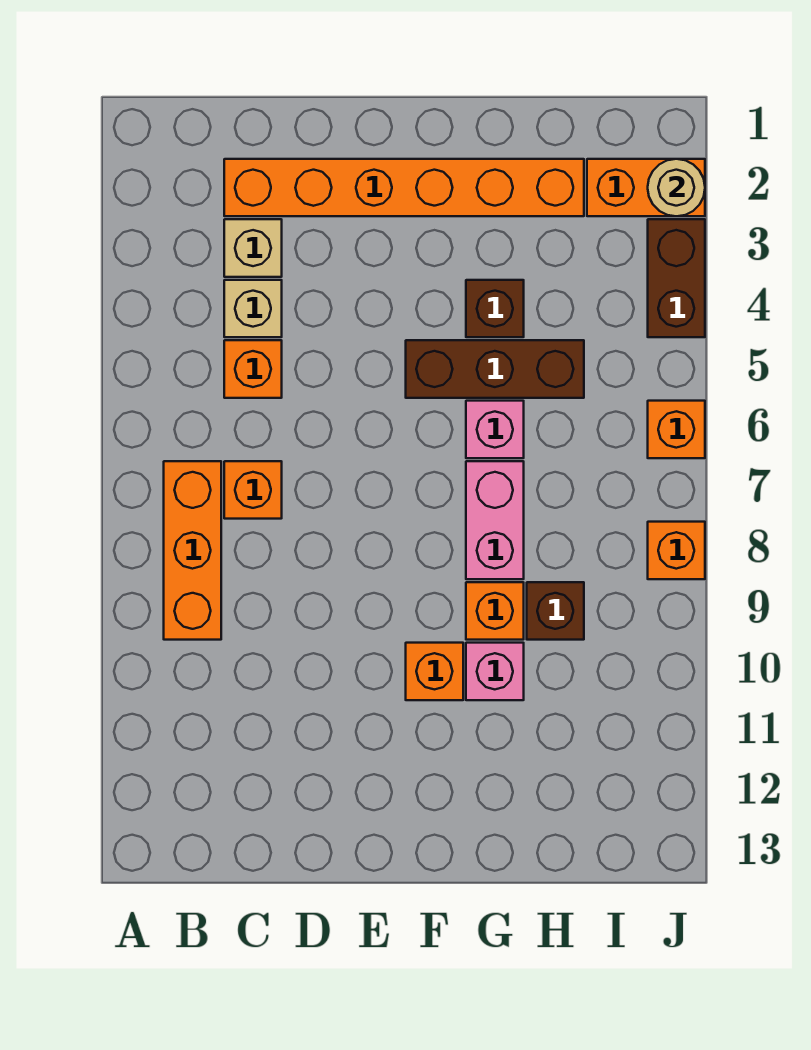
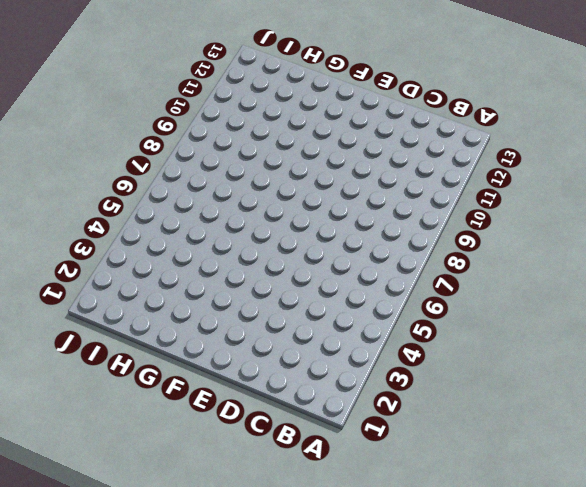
none -> orange brick B7:B9 level 1
none -> orange brick C2:H2 level 1
none -> tan brick C3 level 1

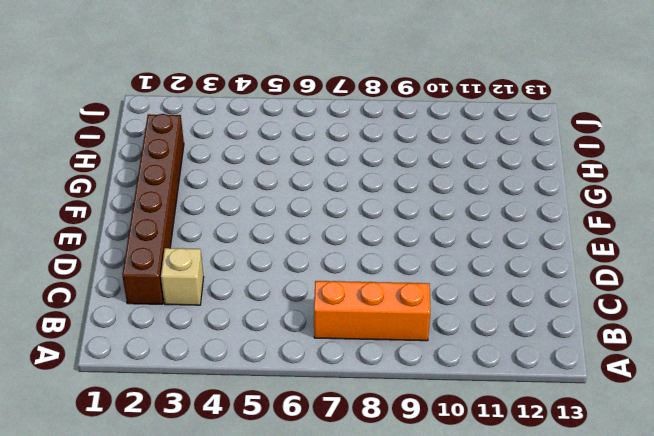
brown brick C2:H2 level 1 -> orange brick C2:H2 level 1
none -> tan brick C4 level 1
none -> orange brick C5 level 1
none -> orange brick C7 level 1

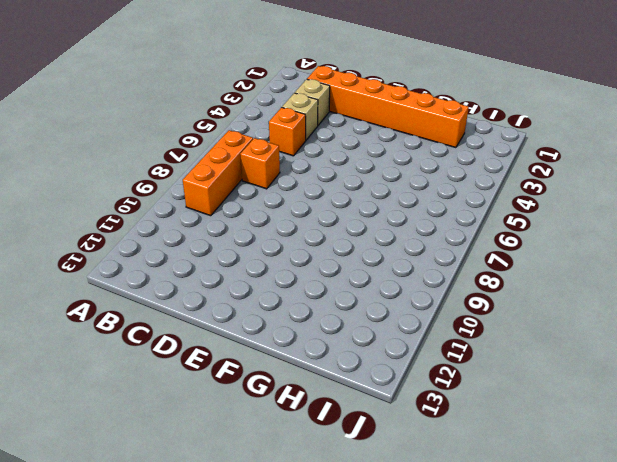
none -> brown brick F5:H5 level 1
none -> orange brick F10 level 1
none -> brown brick G4 level 1

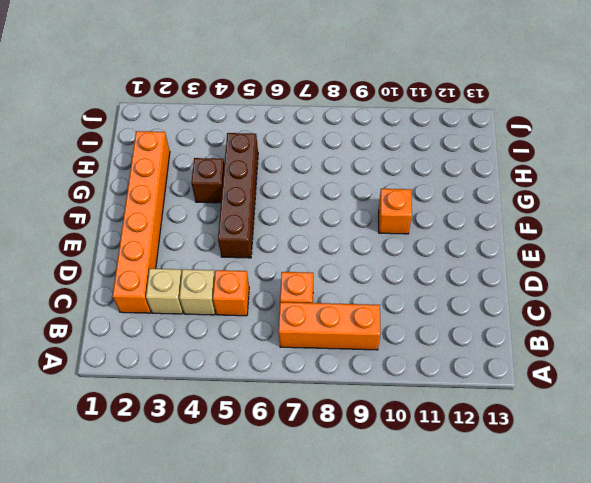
brown brick E5:H5 level 1 -> brown brick F5:H5 level 1
none -> pink brick G6 level 1
none -> pink brick G7:G8 level 1
none -> orange brick G9 level 1

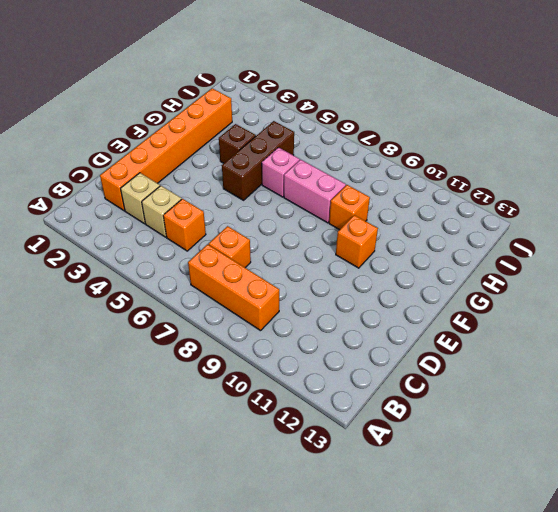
none -> pink brick G10 level 1
none -> brown brick H9 level 1
none -> orange brick I2:J2 level 1

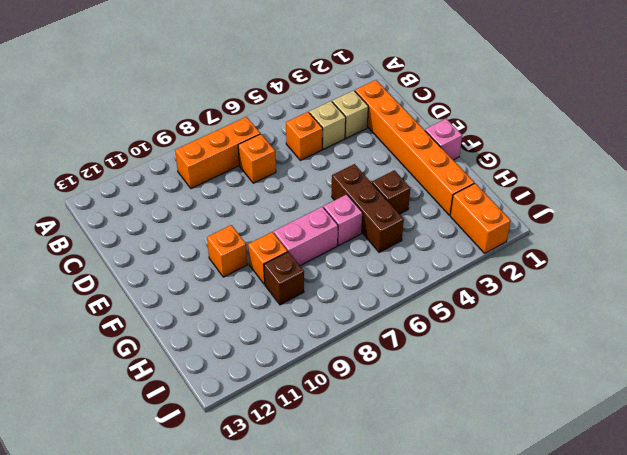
pink brick F1 level 1 -> pink brick G10 level 1
none -> brown brick J3:J4 level 1
none -> orange brick J6 level 1
none -> orange brick J8 level 1

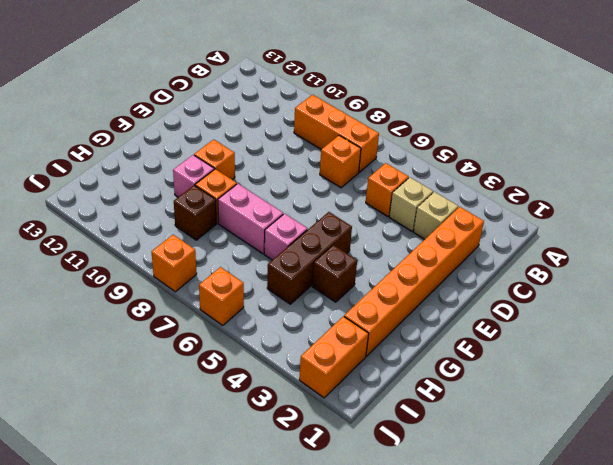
none -> brown brick J3:J4 level 1
none -> tan round brick J2 level 2

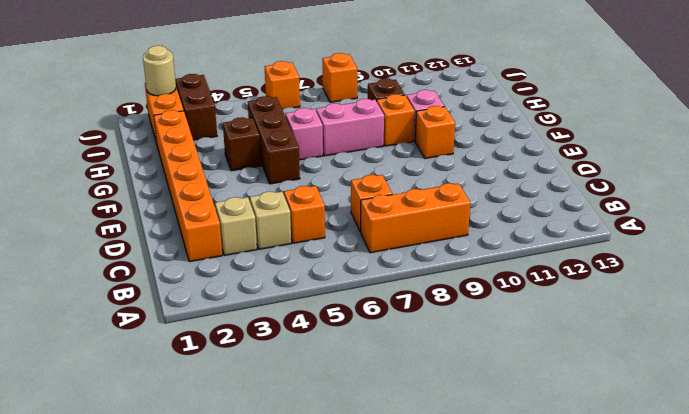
brown brick I3:J3 level 1 -> brown brick J3:J4 level 1

